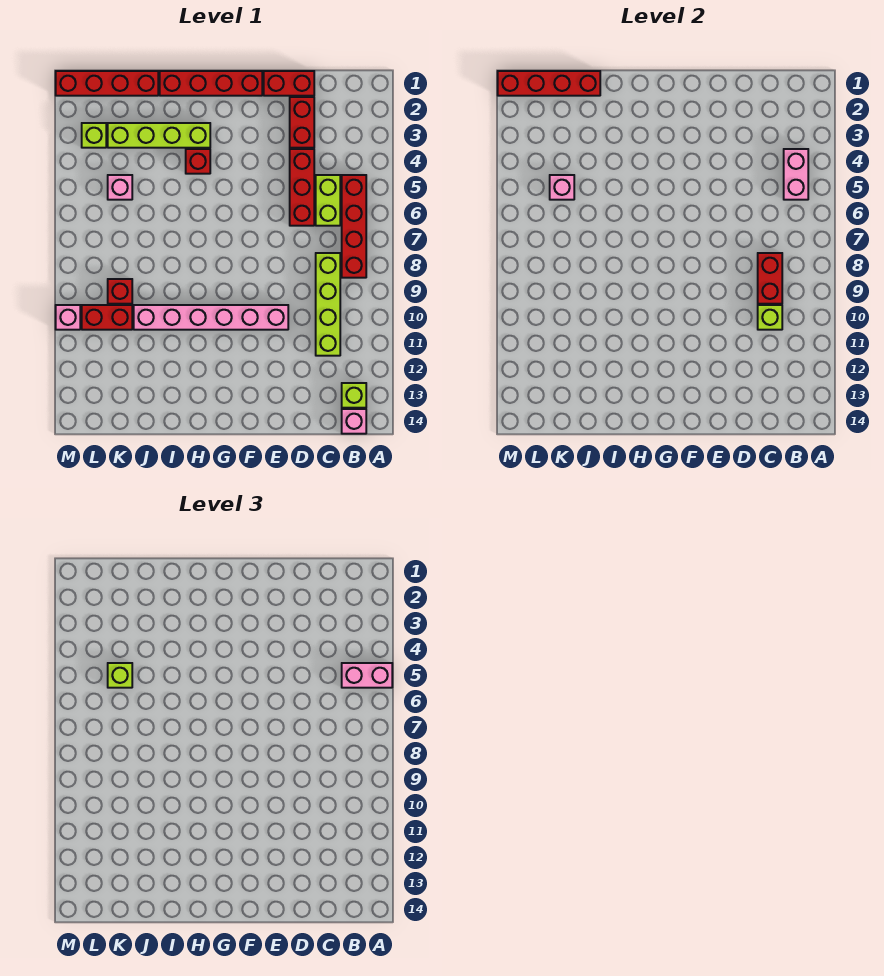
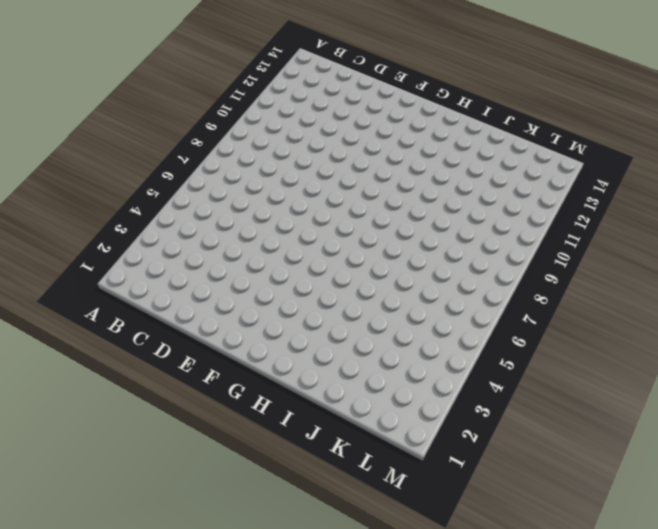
none -> red brick B5:B8 level 1
none -> lime brick B13 level 1
none -> pink brick B14 level 1

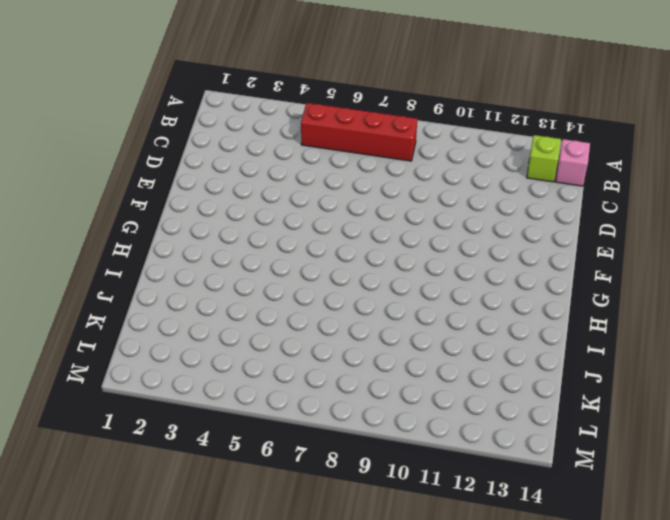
none -> lime brick C5:C6 level 1
none -> lime brick C8:C11 level 1
none -> red brick D1:E1 level 1

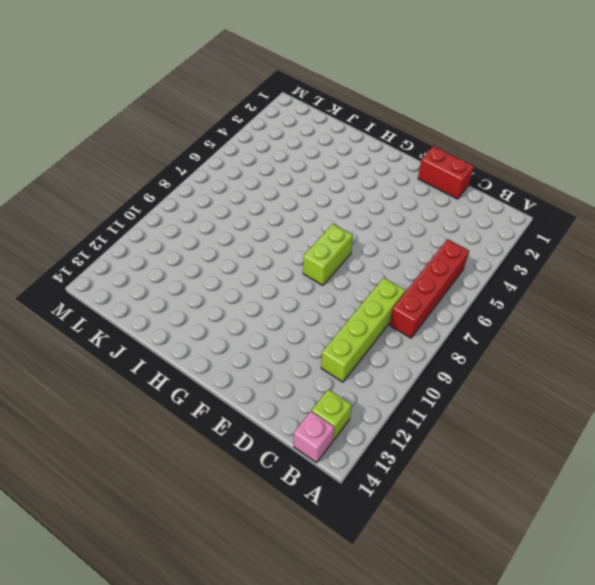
lime brick F7:F8 level 1 -> lime brick C5:C6 level 1
none -> red brick D2:D3 level 1
none -> red brick D4:D6 level 1
none -> pink brick E10:J10 level 1

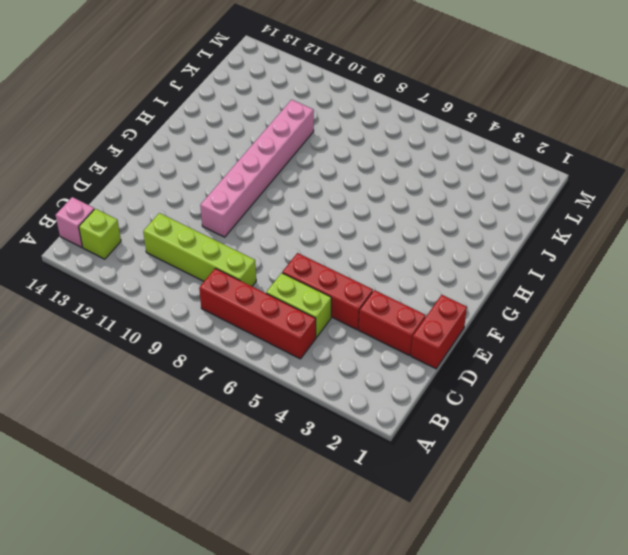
none -> red brick F1:I1 level 1
none -> lime brick H3:K3 level 1
none -> red brick H4 level 1

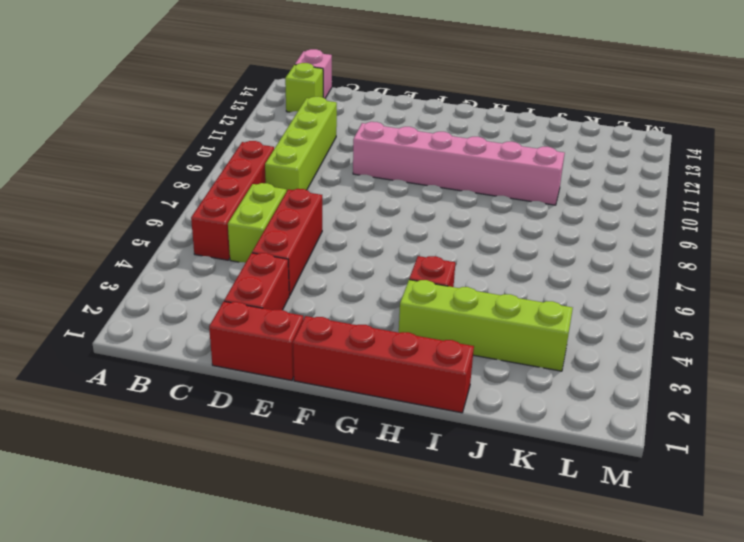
none -> red brick J1:M1 level 1
none -> pink brick K5 level 1
none -> red brick K9 level 1

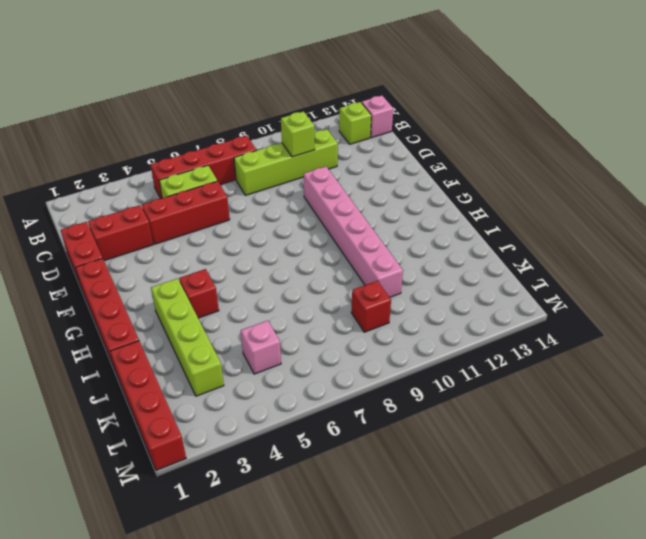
none -> red brick K10:L10 level 1
none -> lime brick L3 level 1
none -> pink brick M10 level 1

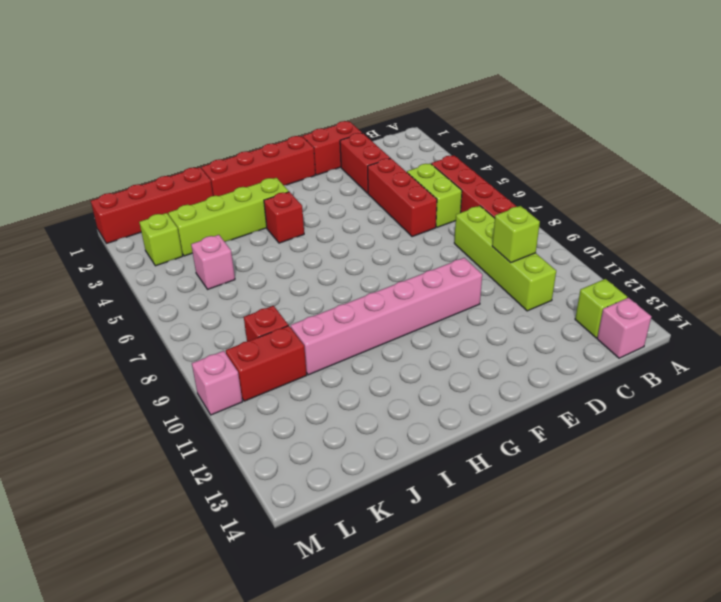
none -> pink brick B4:B5 level 2
none -> red brick C8:C9 level 2
none -> red brick J1:M1 level 2

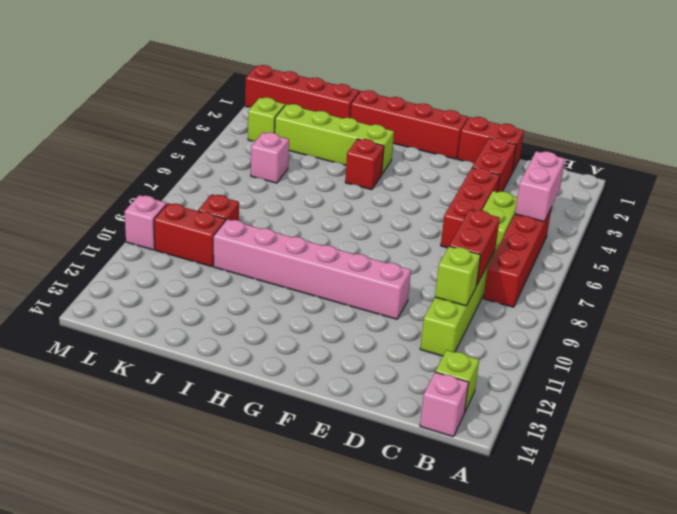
none -> red brick J1:M1 level 2
none -> pink brick K5 level 2
none -> pink brick A5:B5 level 3

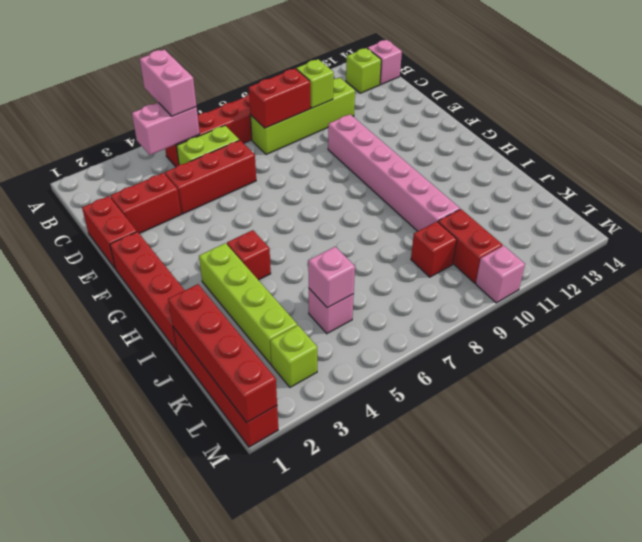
none -> lime brick K5 level 3

